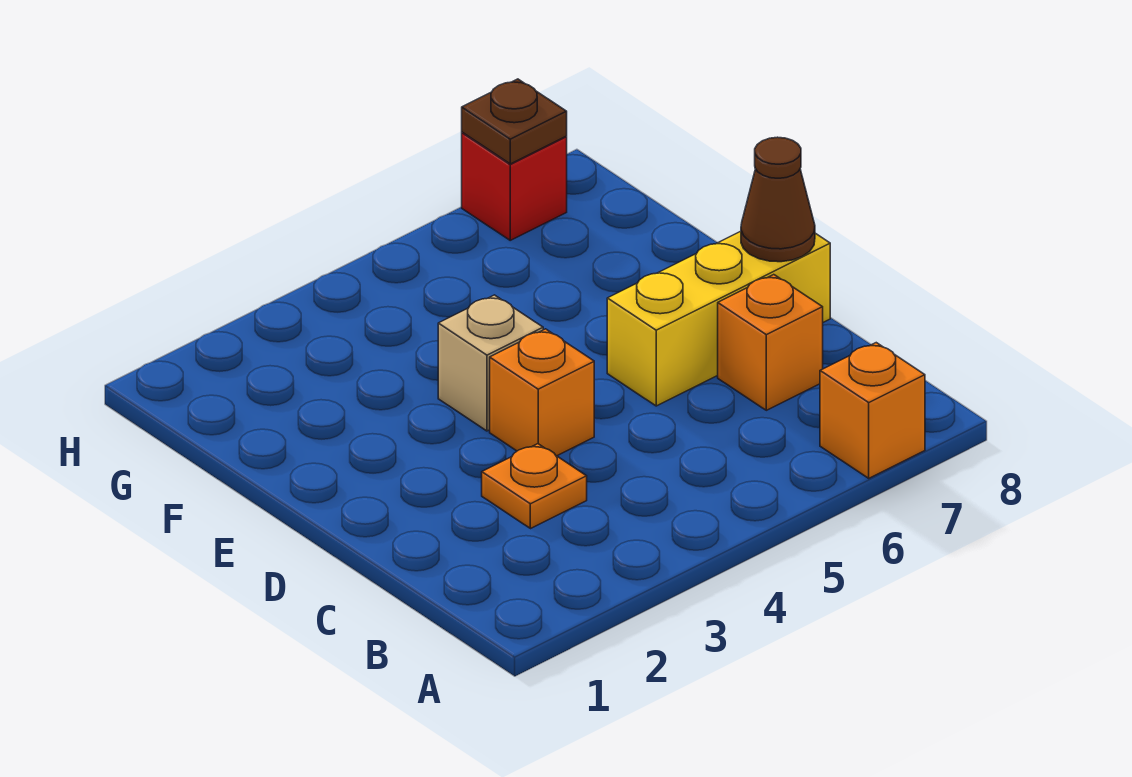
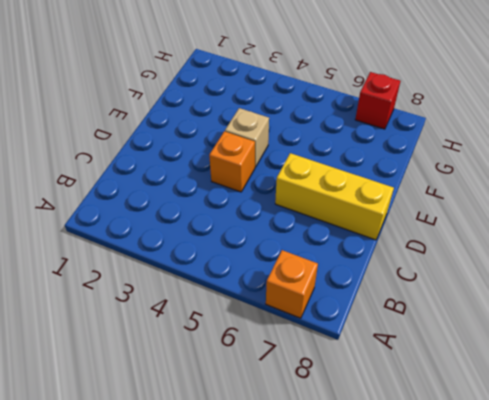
none -> orange plate C3 level 1
none -> orange brick C7 level 1

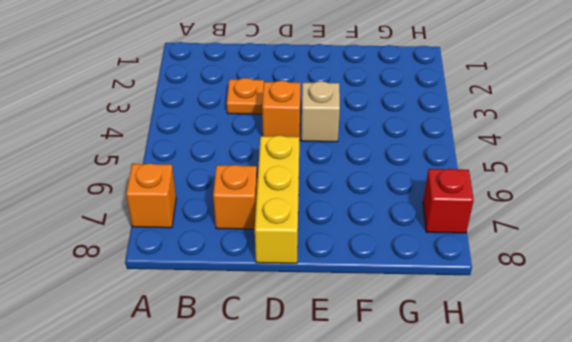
none -> brown cone D8 level 2
none -> brown plate H7 level 2

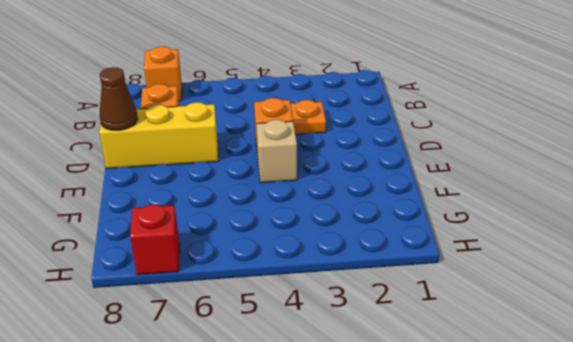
none -> brown plate H7 level 2

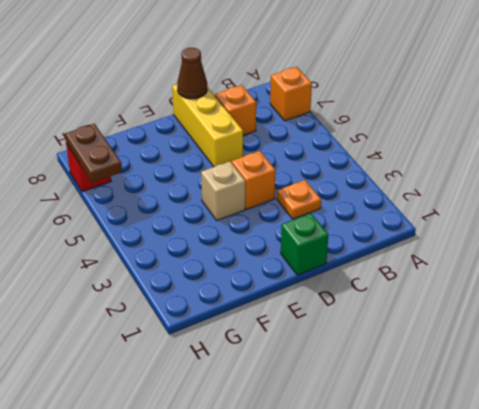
green brick D1 level 1 -> none
brown plate H6:H7 level 2 -> brown plate H7 level 2

